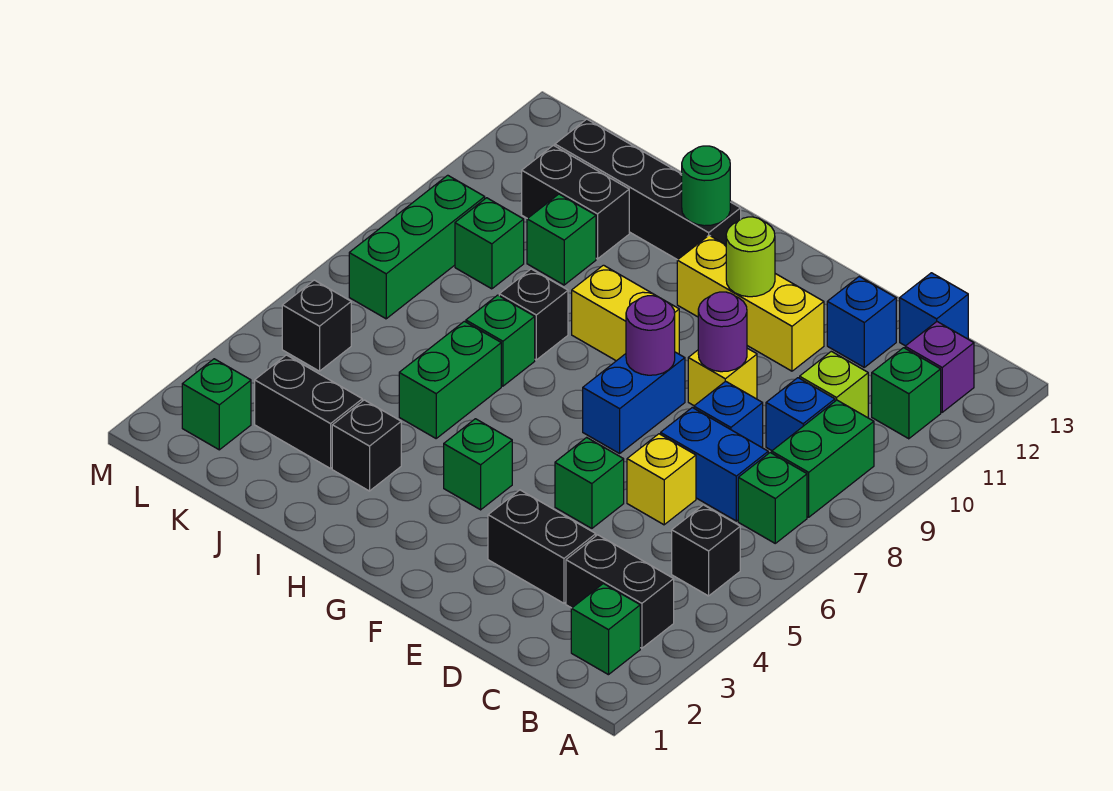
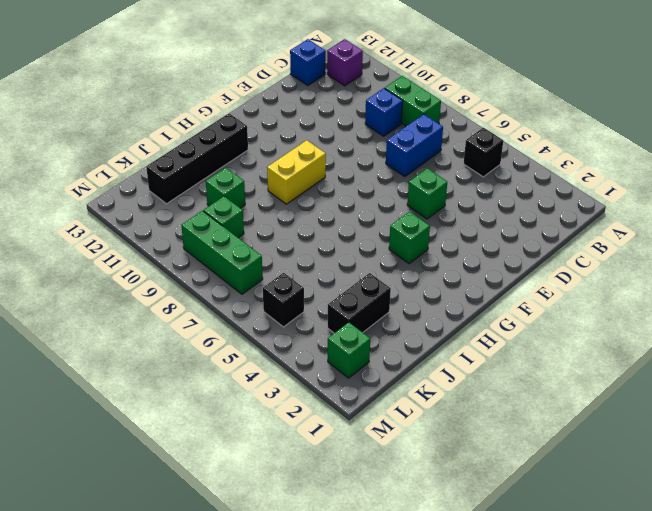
none -> green brick B2 level 1
none -> black brick B3:C3 level 1
none -> green brick B7 level 1
none -> green brick B11 level 1

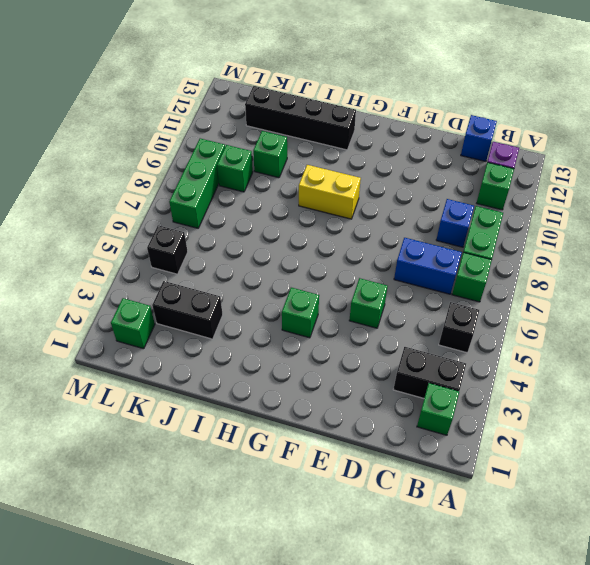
none -> lime brick C10 level 1
none -> black brick D3:E3 level 1
none -> yellow brick D6 level 1
none -> blue brick D8 level 1

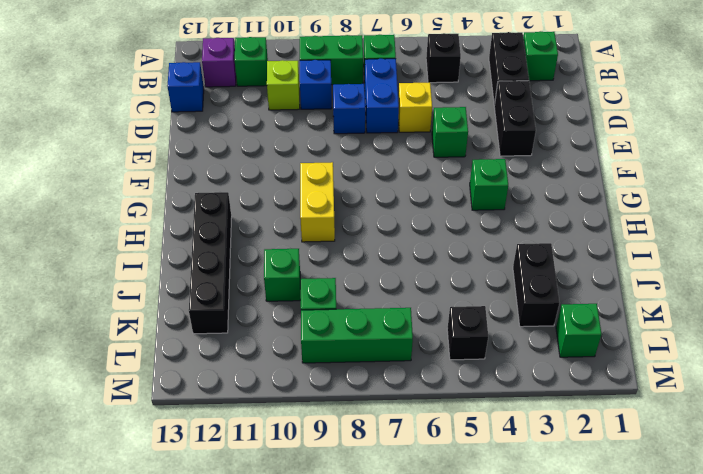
none -> blue brick D12 level 1
none -> yellow brick E9 level 1
none -> yellow brick E11:G11 level 1
none -> blue brick F7:F8 level 1

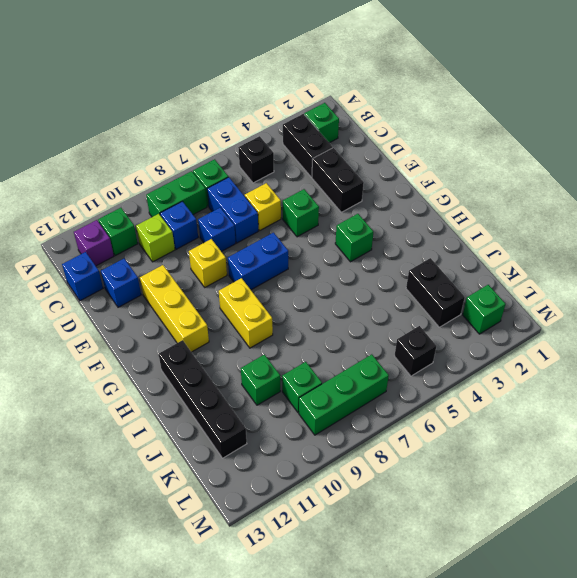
none -> black brick I3 level 1
none -> green brick I5:I6 level 1
none -> green brick I7 level 1
none -> black brick I8 level 1

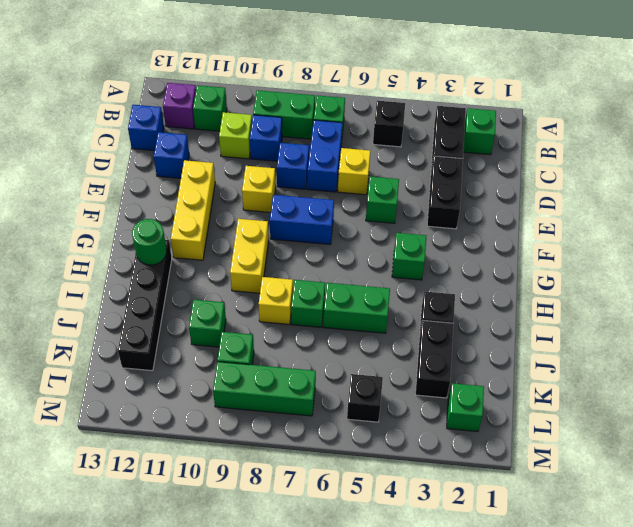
yellow brick I8 level 1 -> black brick I8 level 1
none -> black brick J11:K11 level 1
none -> purple round brick E9 level 2
none -> purple round brick F8 level 2
none -> lime round brick F11 level 2

